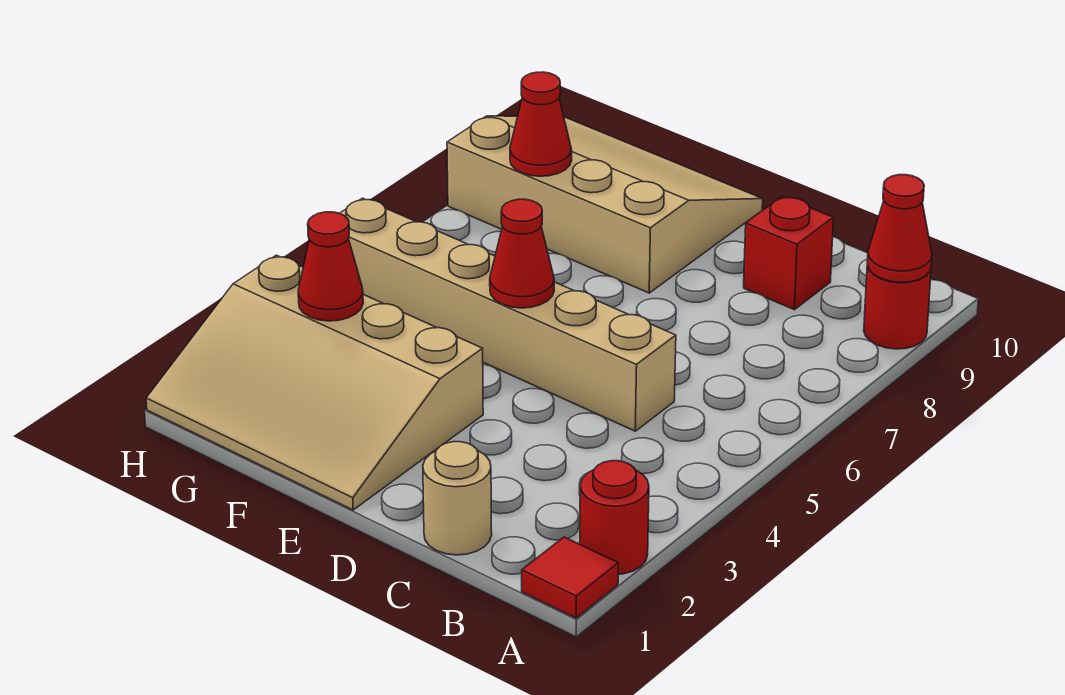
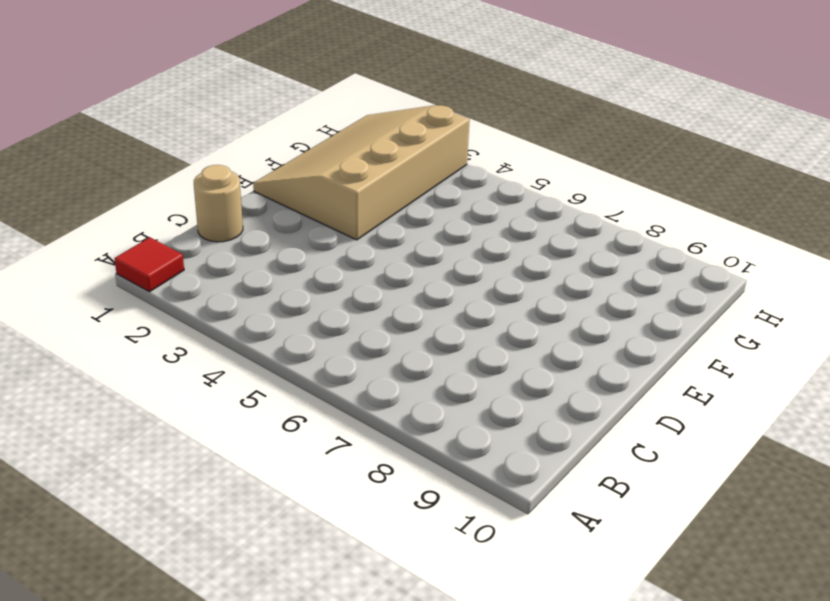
none -> red round brick A2 level 1
none -> red round brick A9 level 1
none -> tan brick C5:H5 level 1

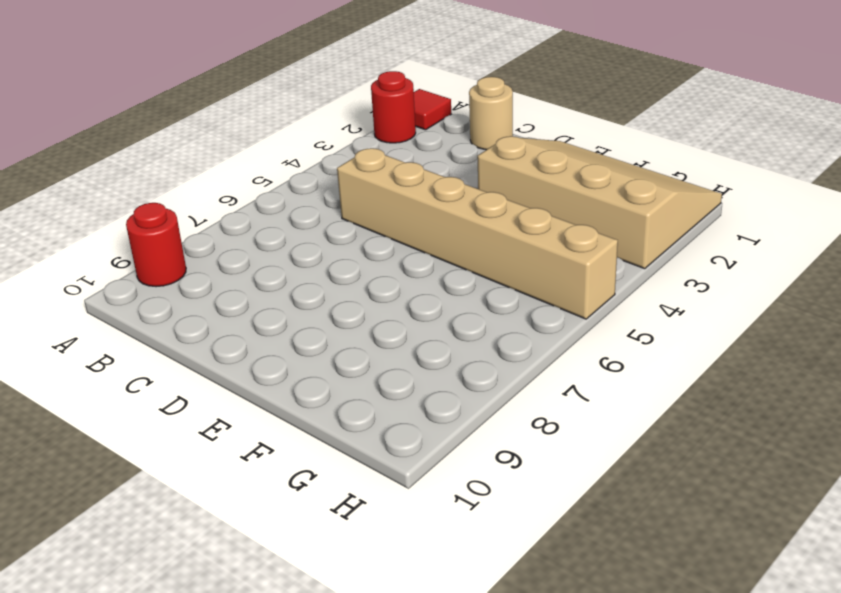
none -> red brick C9 level 1
none -> tan slope E8:H10 level 1 top 8
none -> red cone A9 level 2

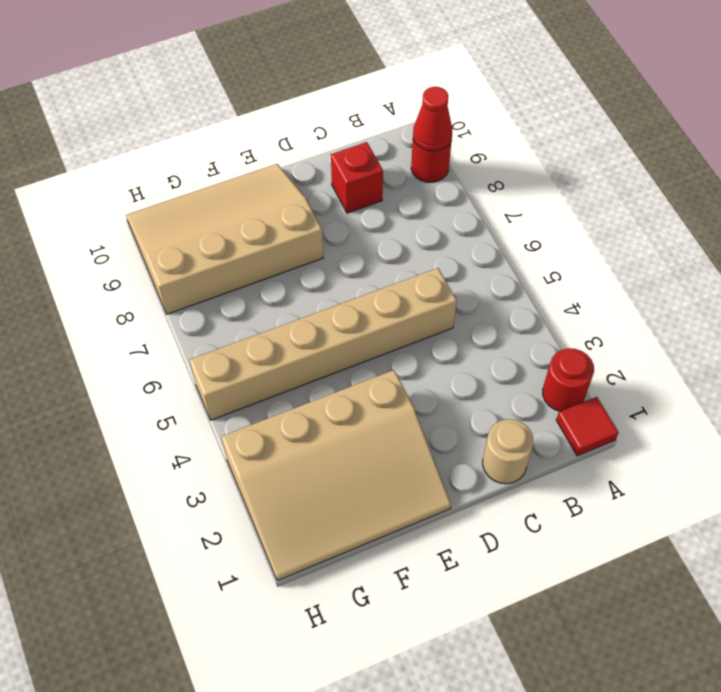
none -> red cone E5 level 2
none -> red cone G3 level 2
none -> red cone G8 level 2

